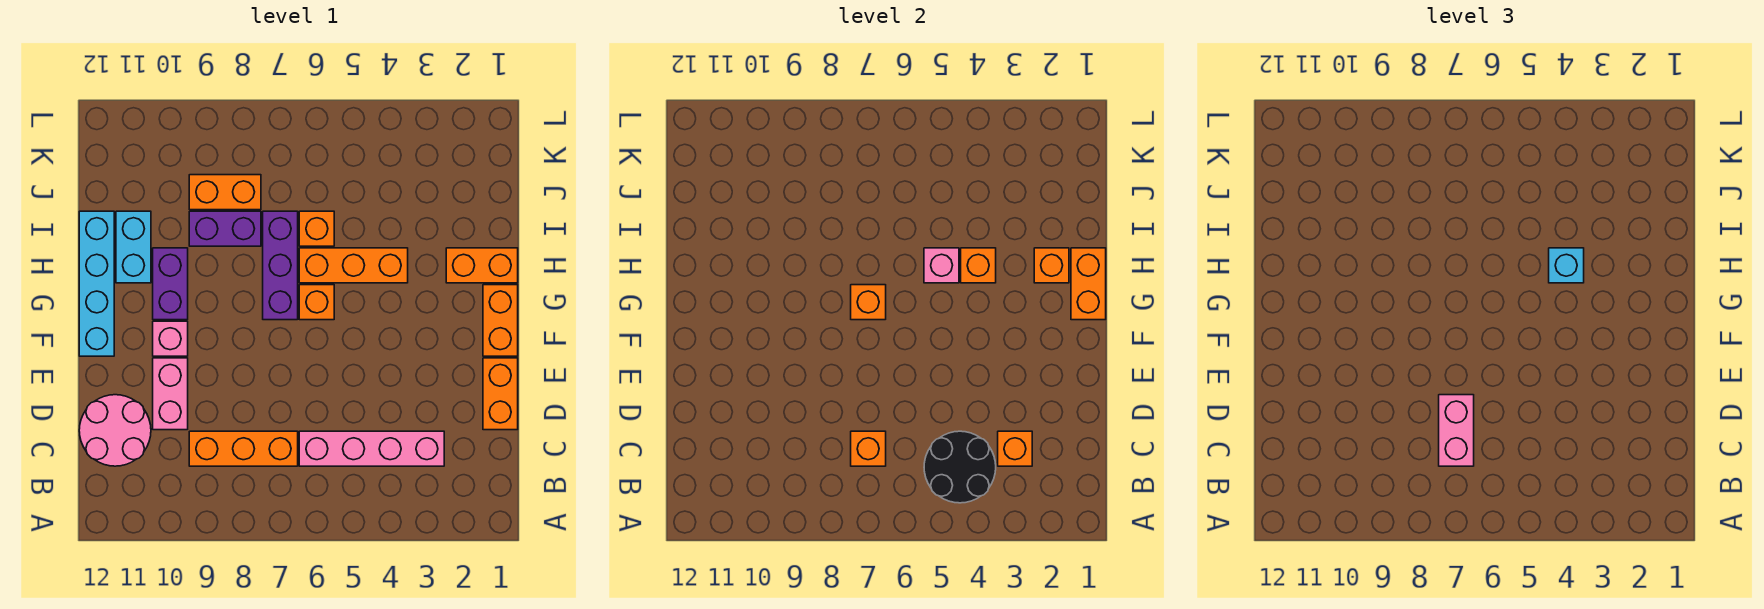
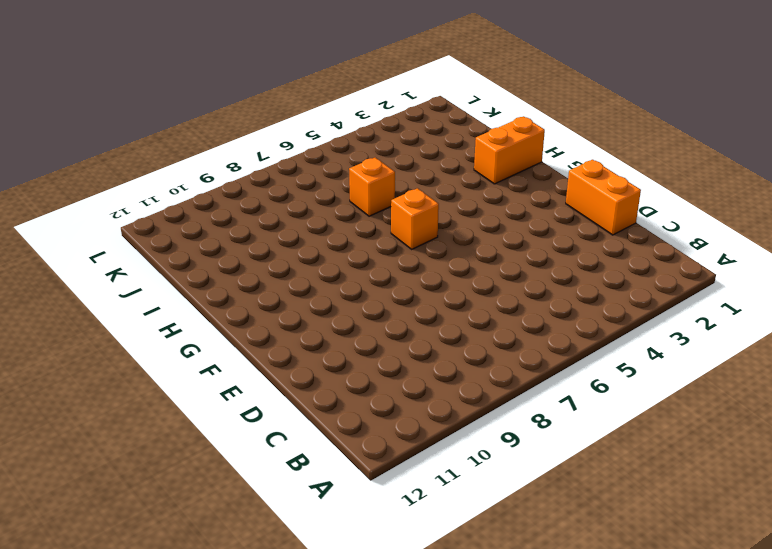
none -> pink brick C3:C6 level 1
none -> orange brick C7:C9 level 1
none -> pink round brick C11:D12 level 1

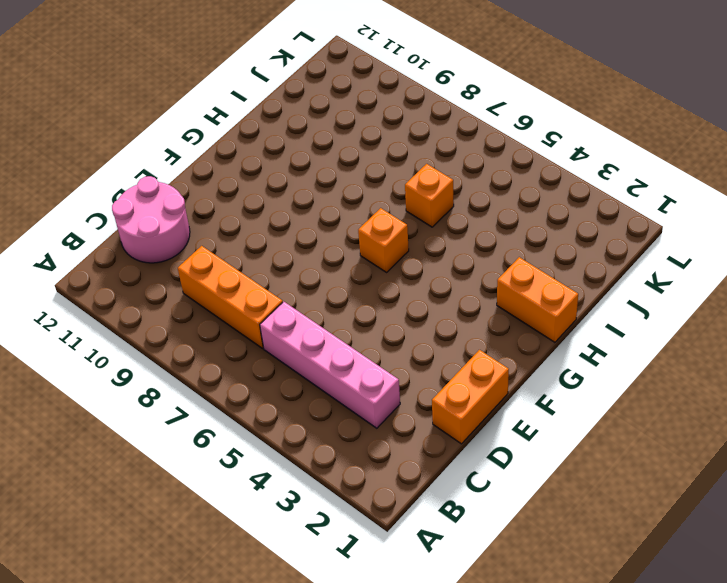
none -> pink brick D10:E10 level 1
none -> orange brick F1:G1 level 1
none -> pink brick F10 level 1

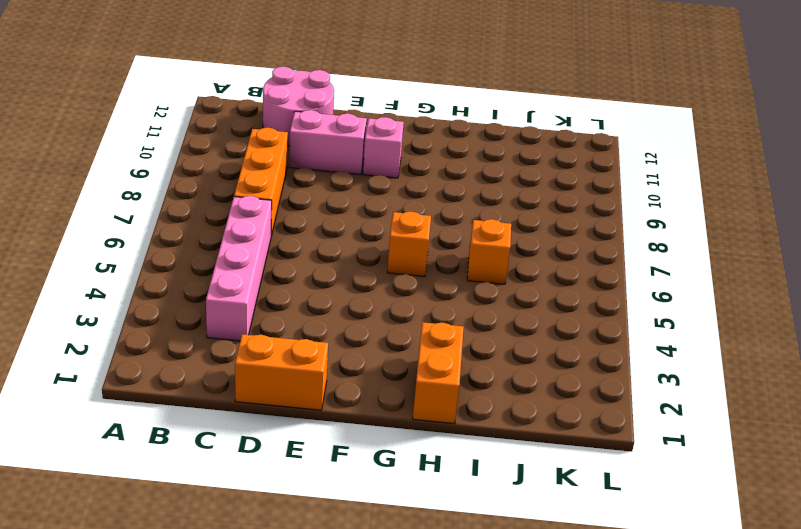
none -> orange brick F1:G1 level 1
none -> cyan brick F12:I12 level 1
none -> purple brick G7:I7 level 1

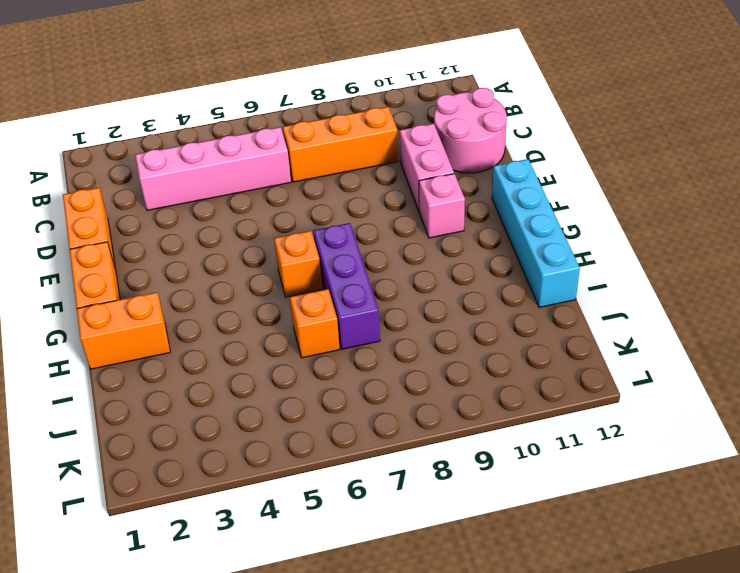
none -> purple brick G10:H10 level 1
none -> orange brick H4:H6 level 1
none -> cyan brick H11:I11 level 1

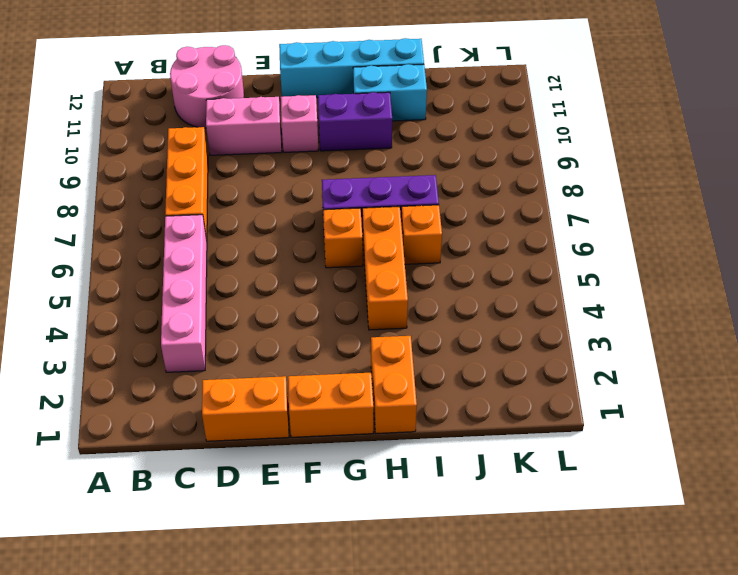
none -> purple brick I8:I9 level 1
none -> orange brick J8:J9 level 1
none -> black round brick B4:C5 level 2

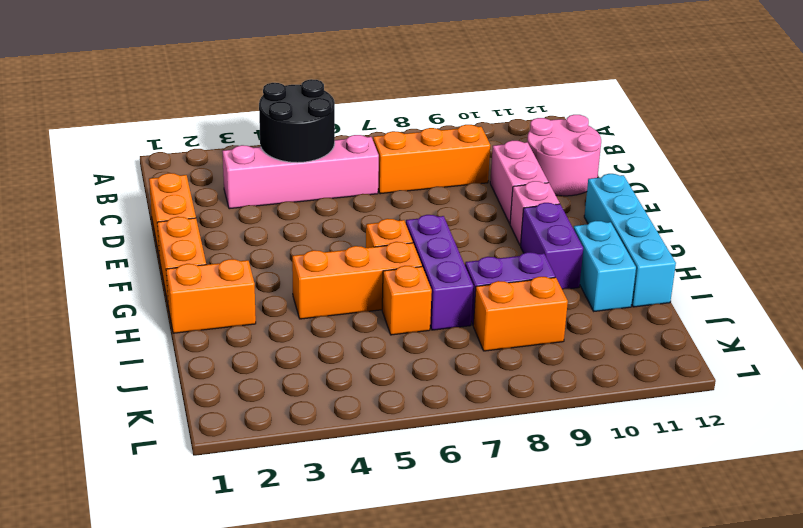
none -> orange brick C3 level 2
none -> orange brick C7 level 2
none -> orange brick G1:H1 level 2

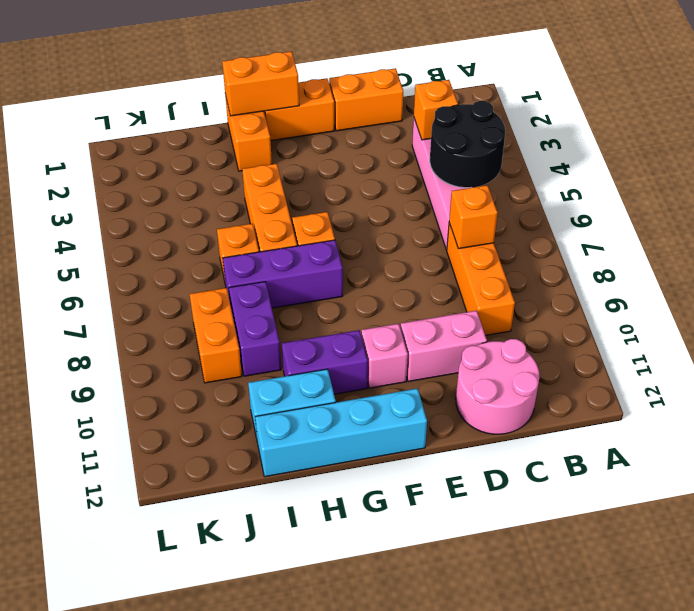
none -> orange brick G7 level 2
none -> orange brick H2 level 2
none -> orange brick H4 level 2

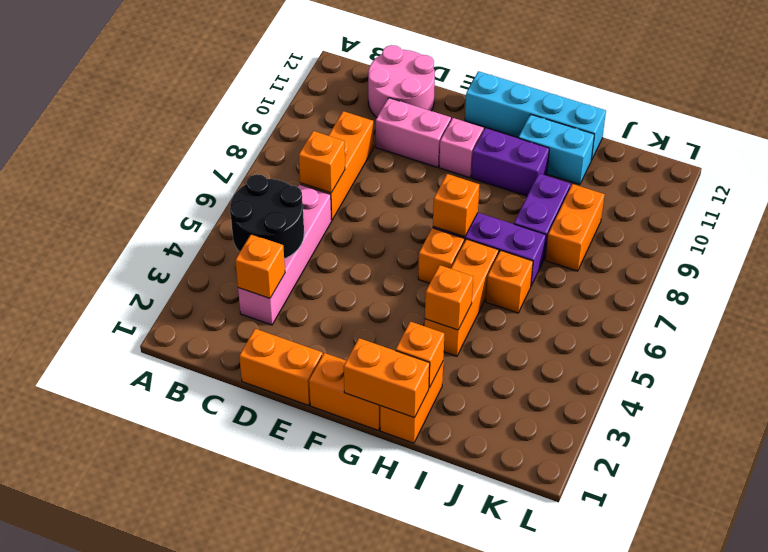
none -> pink brick H5 level 2
none -> pink brick C7:D7 level 3
none -> cyan brick H4 level 3

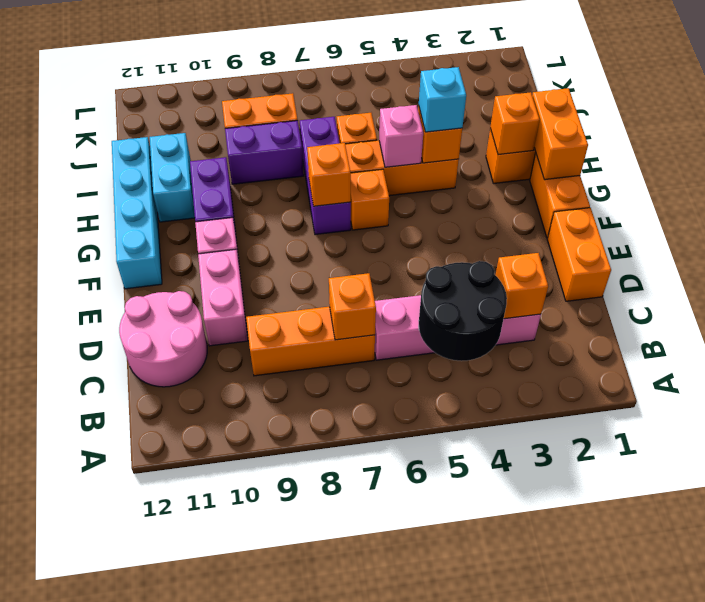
none -> pink brick C7:D7 level 3

